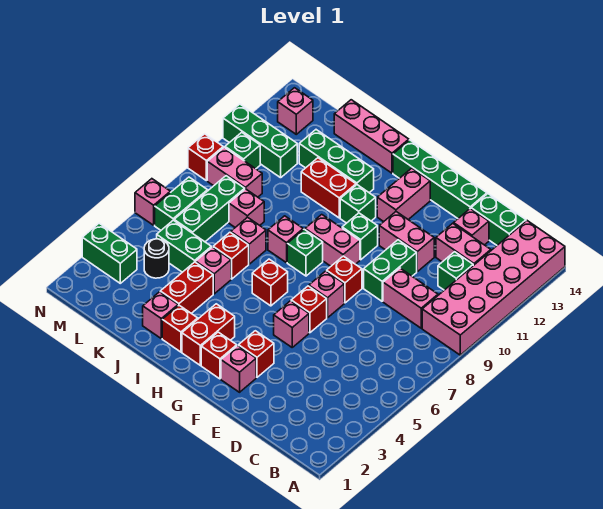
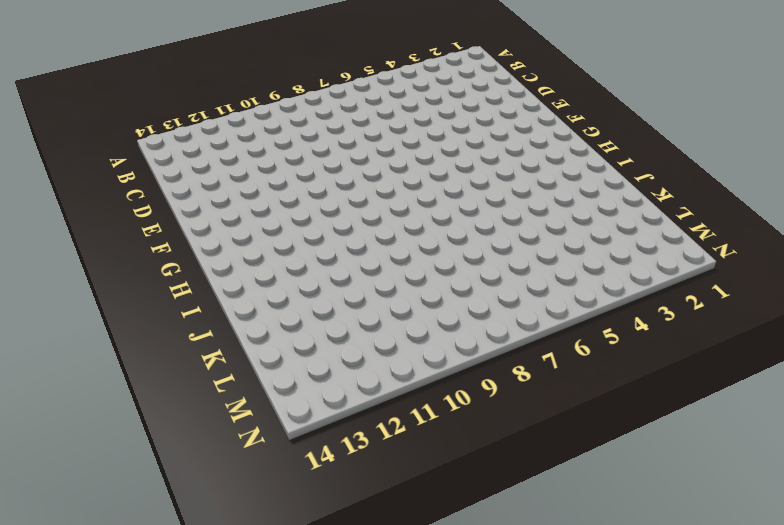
none -> pink brick A9:B14 level 1
none -> pink brick C9:D9 level 1
none -> green brick C11 level 1
none -> pink brick C12:D12 level 1

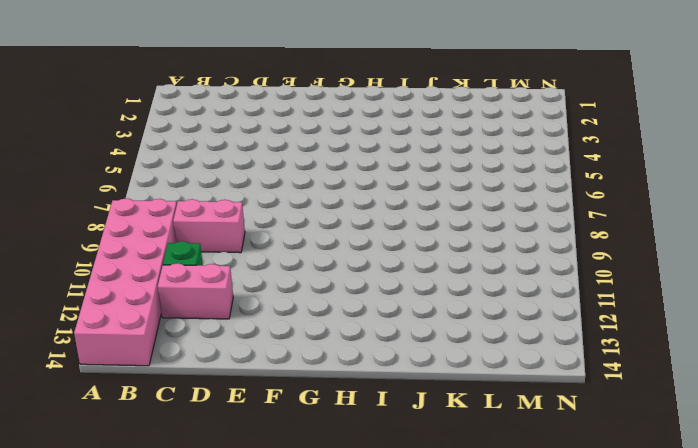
none -> green brick C14:D14 level 1
none -> pink brick D13 level 1
none -> green brick E9:E10 level 1
none -> pink brick E11:F11 level 1

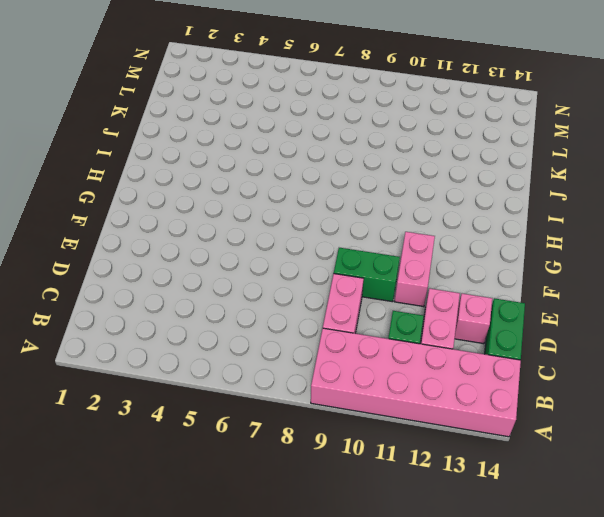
none -> green brick E14:H14 level 1
none -> pink brick F2 level 1
none -> red brick F3 level 1
none -> pink brick F5 level 1

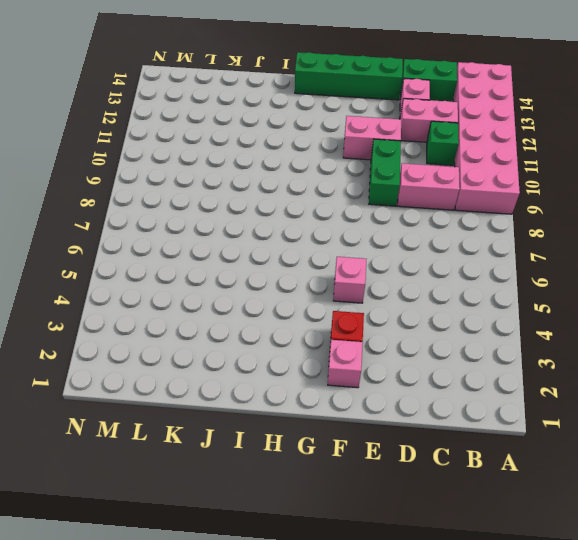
none -> red brick F6 level 1
none -> pink brick F7 level 1
none -> red brick F8 level 1
none -> red brick G2 level 1

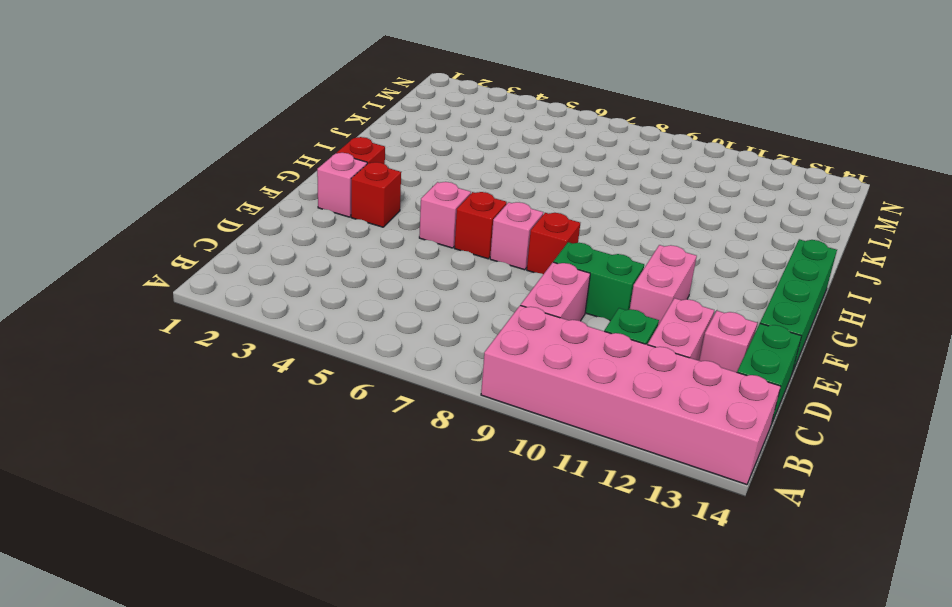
none -> pink brick G9:H9 level 1
none -> green brick G10 level 1
none -> pink brick G12:G13 level 1
none -> red brick H2:H3 level 1

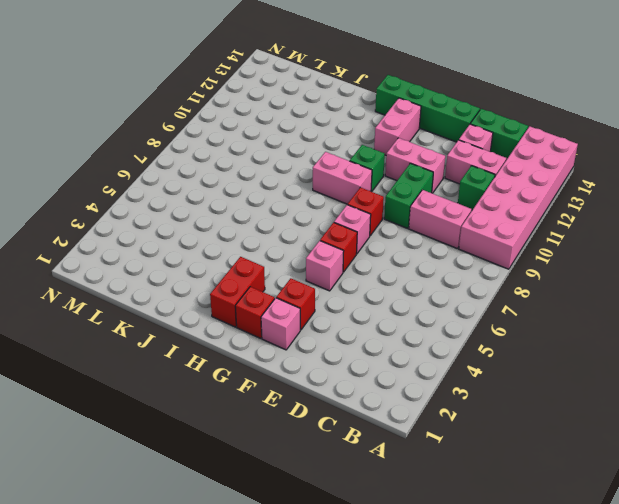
none -> red brick H6 level 1
none -> green brick H8 level 1
none -> green brick H11 level 1
none -> red brick I2 level 1

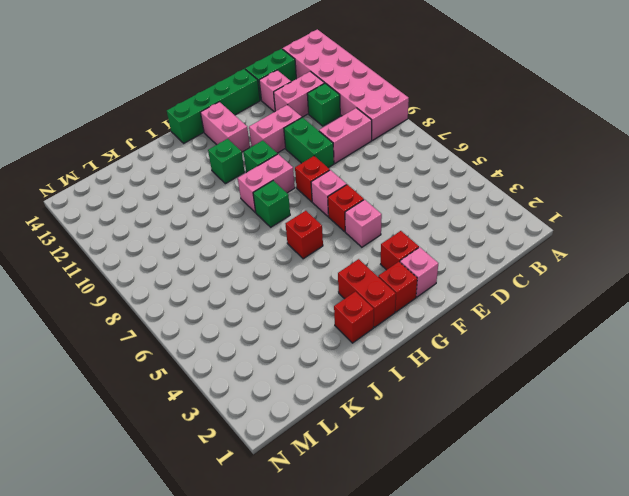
none -> pink brick I8 level 1
none -> red brick I11:J11 level 1
none -> green brick I12:K12 level 1
none -> pink brick I14:K14 level 1

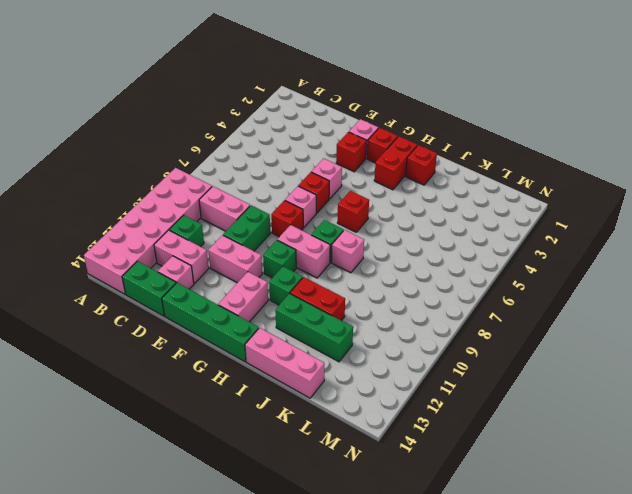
none -> pink brick J2 level 1
none -> red brick J3:J4 level 1
none -> pink brick J5 level 1
none -> red brick J6 level 1

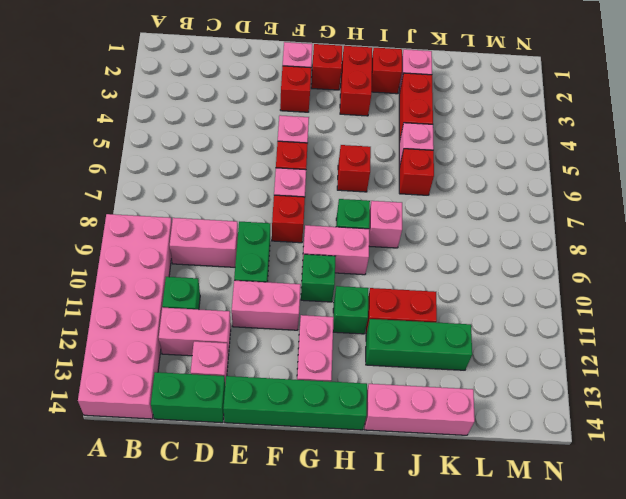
none -> pink brick J7 level 1
none -> green brick K5:L5 level 1
none -> pink brick K8 level 1
none -> black round brick L4 level 1

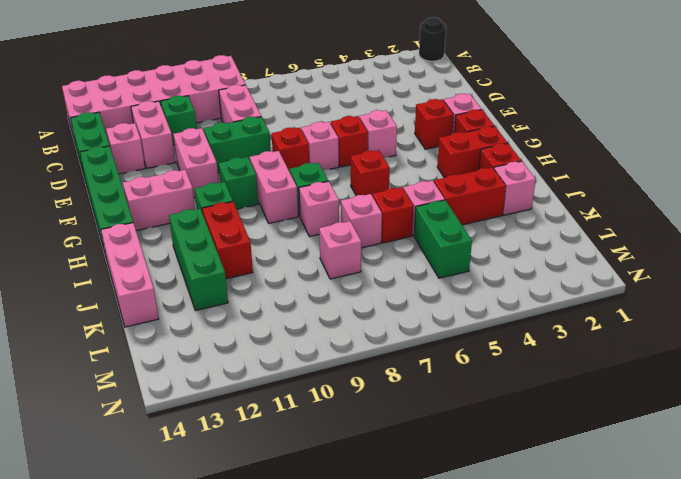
black round brick A1 level 1 -> black round brick L4 level 1
none -> green brick L6:L8 level 1
none -> pink brick L9:M9 level 1
none -> green brick L11:N11 level 1
none -> green brick M3:N3 level 1

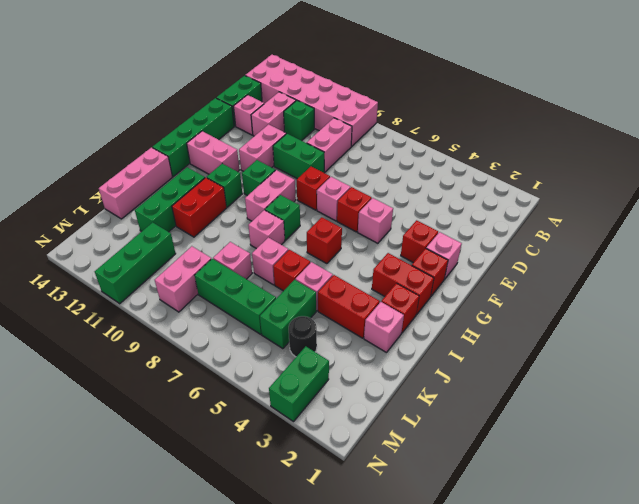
none -> green brick M6:M7 level 1
none -> green brick M10 level 1
none -> pink brick M13 level 1
none -> pink brick N6 level 1

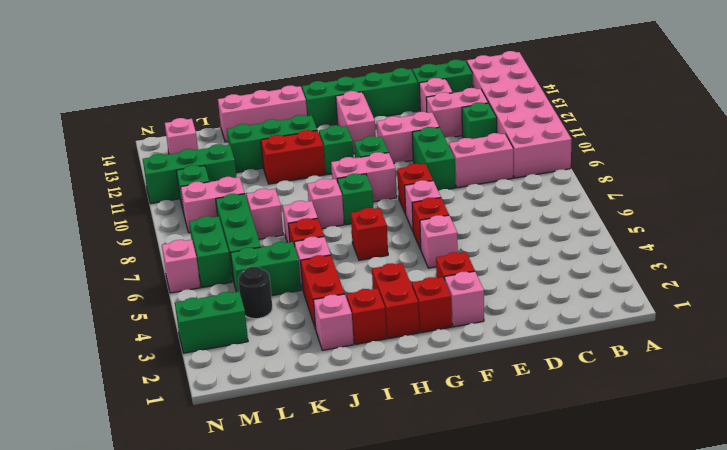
none -> red brick N9 level 1

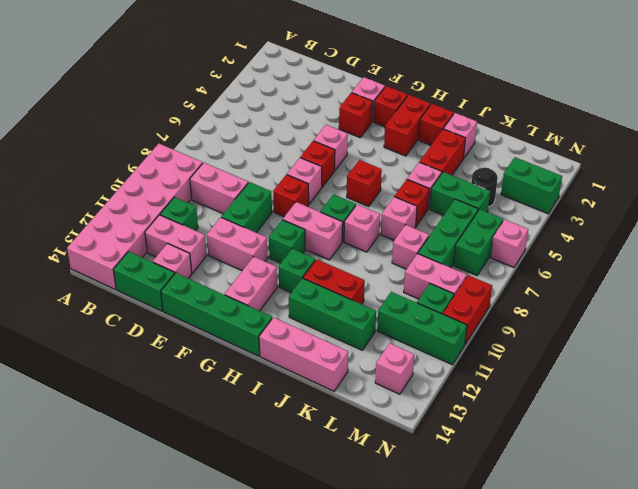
red brick N9:N10 level 1 -> red brick N9 level 1

